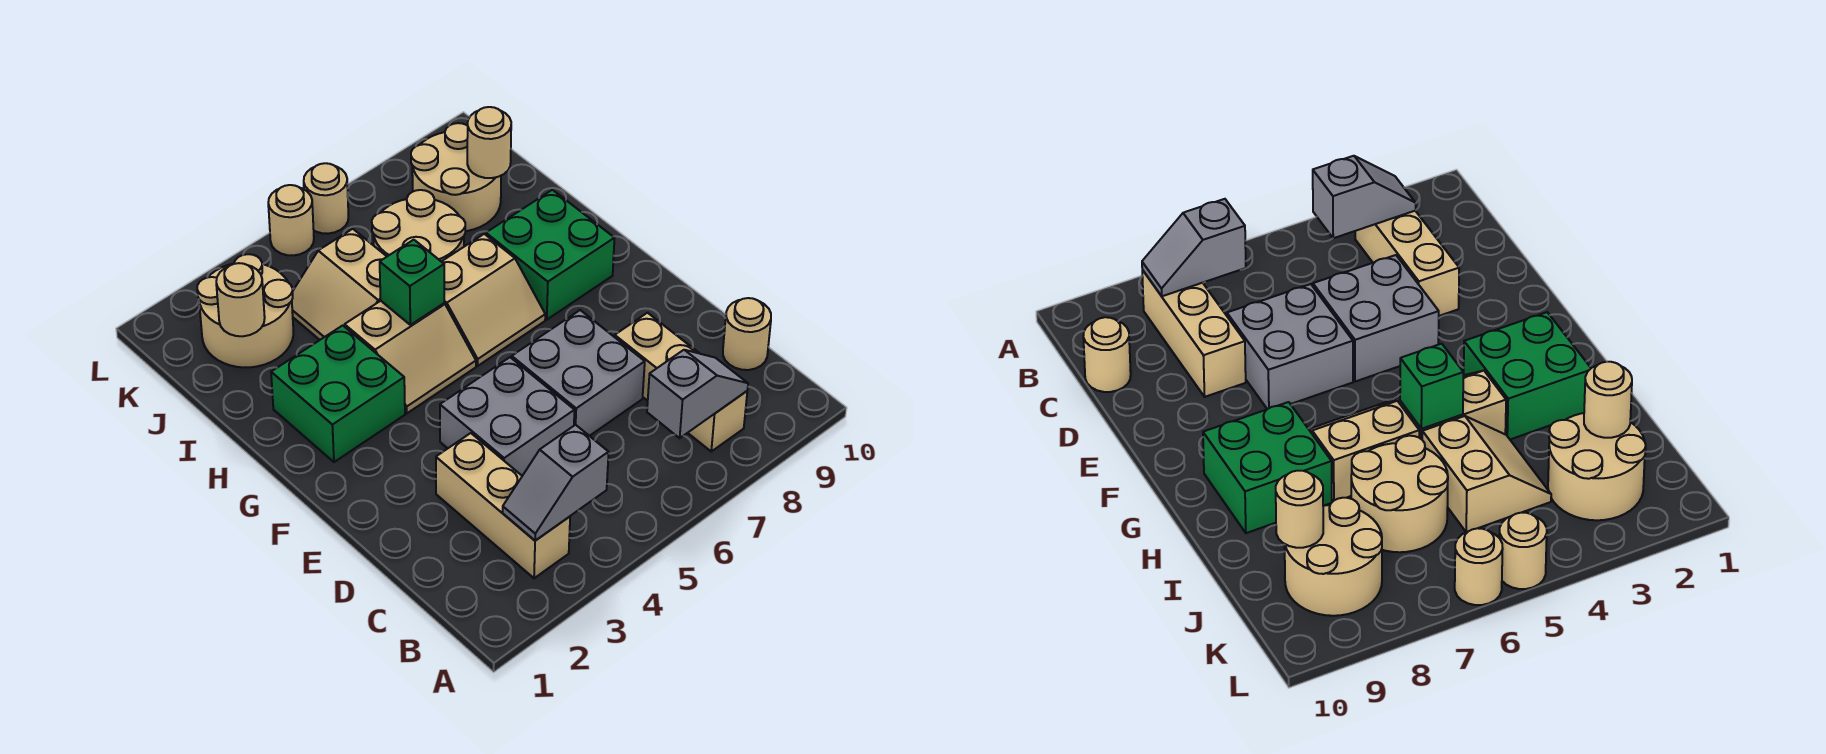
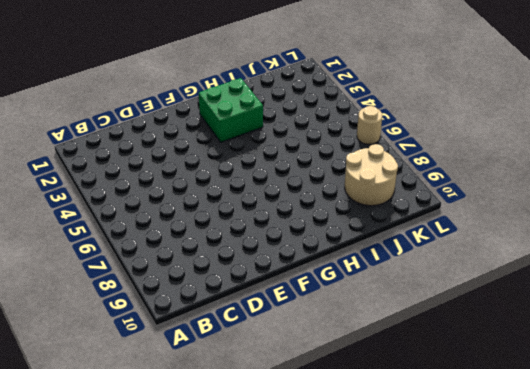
none -> tan brick B3:D3 level 1
none -> tan brick B8:D8 level 1
none -> tan round brick C10 level 1

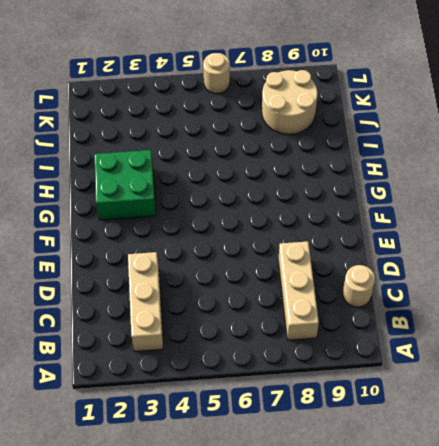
none -> grey brick D4:E5 level 1
none -> grey brick D6:E7 level 1
none -> tan slope G4:H5 level 1 top H

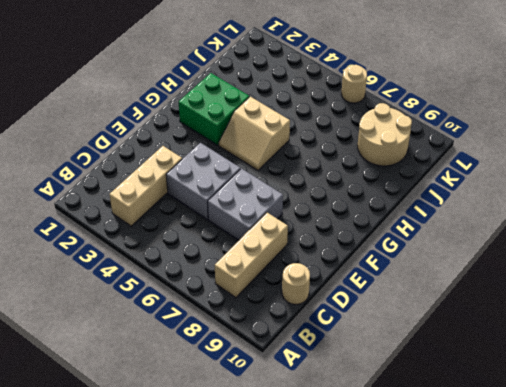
none -> tan slope G6:H7 level 1 top H
none -> green brick G8:H9 level 1
none -> tan slope I4:J5 level 1 top 5

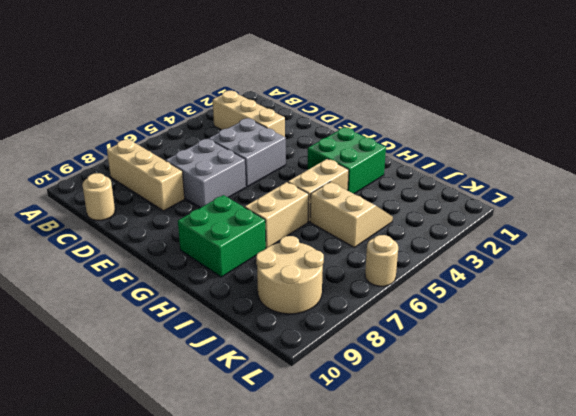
none -> tan round brick I6:J7 level 1
none -> tan round brick J2:K3 level 1
none -> tan round brick L5 level 1

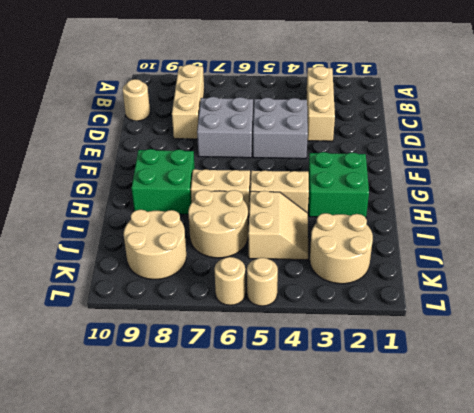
none -> grey slope B3:B4 level 2 top 4
none -> grey slope B7:B8 level 2 top 7
none -> green brick H5 level 2

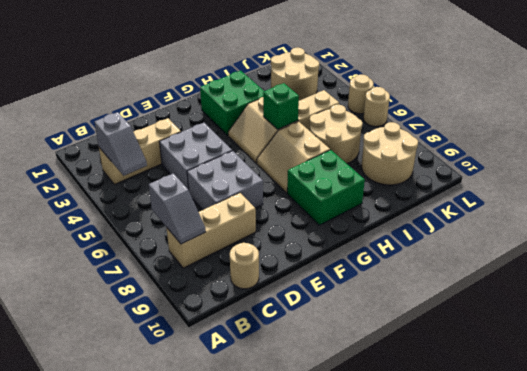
grey slope B3:B4 level 2 top 3 -> grey slope B3:B4 level 2 top 4
none -> tan round brick J2 level 2
none -> tan round brick J9 level 2

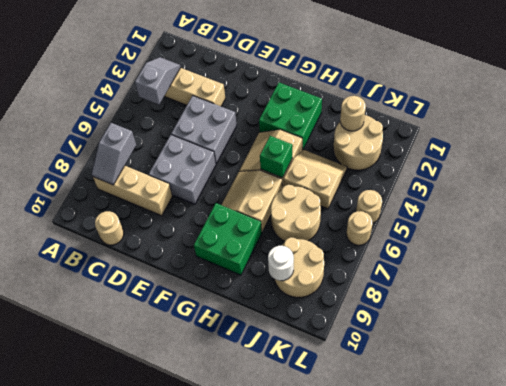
white round brick J9 level 2 -> tan round brick J9 level 2

